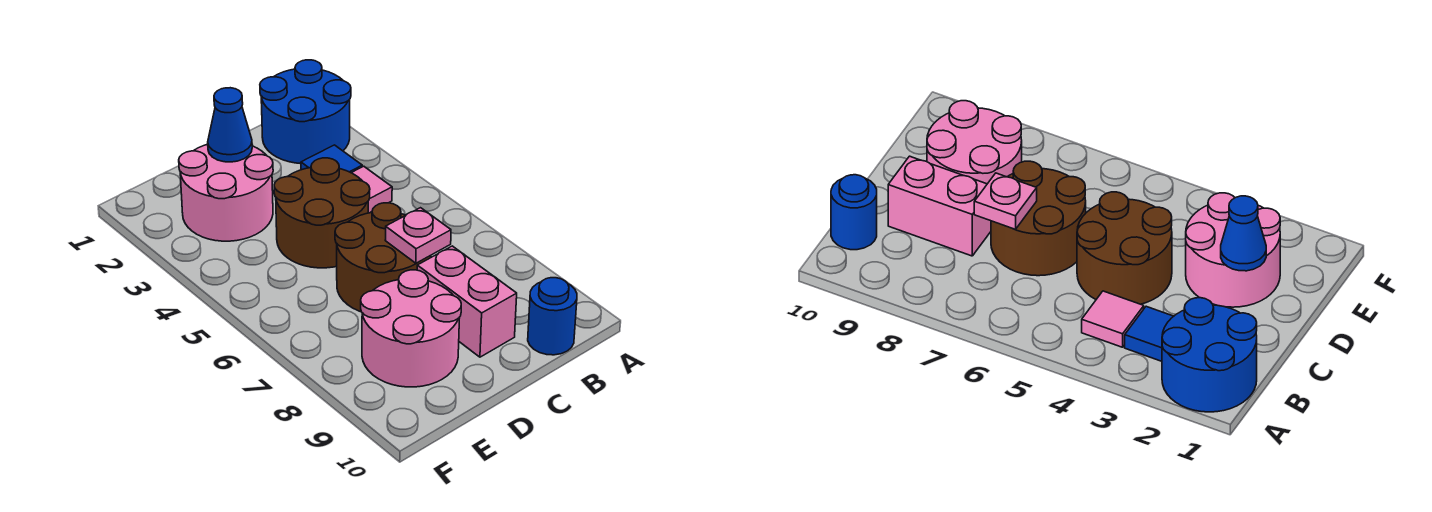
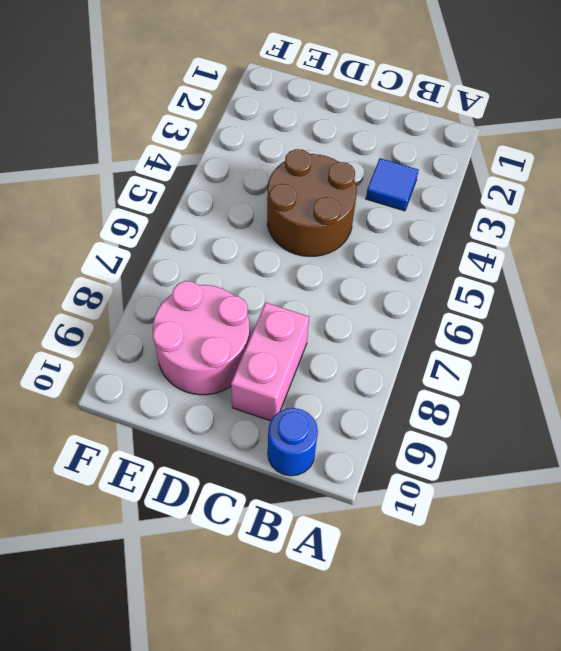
none -> blue round brick A1:B2 level 1
none -> pink tile B4 level 1

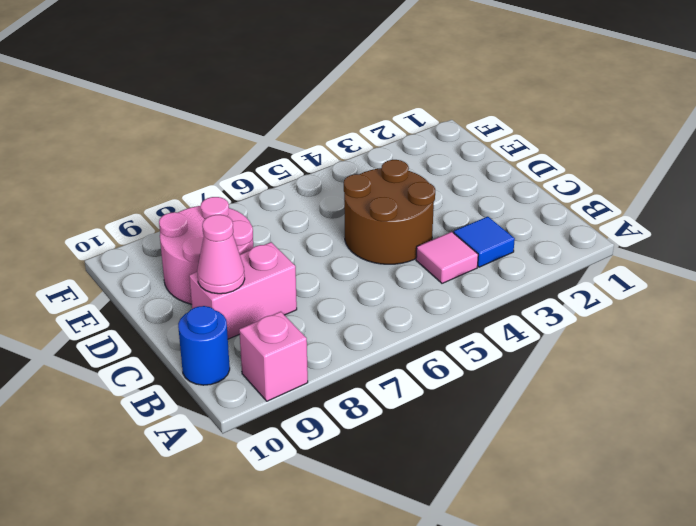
pink brick A9 level 1 -> none
pink cone C9 level 2 -> none
none -> blue round brick A1:B2 level 1
none -> brown round brick C6:D7 level 1

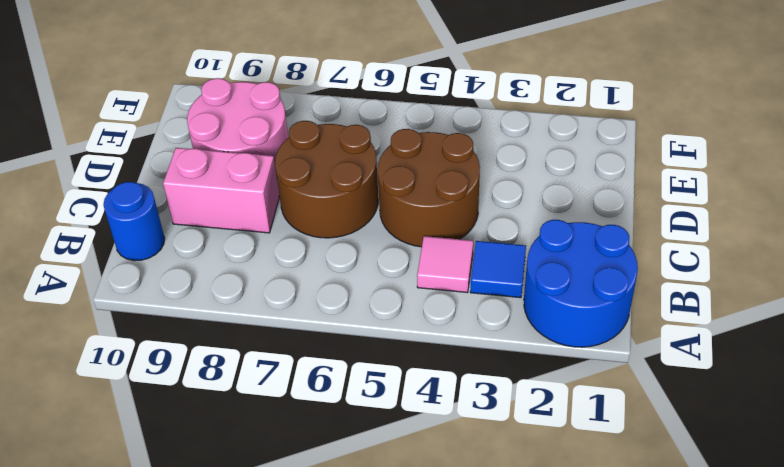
none -> pink round brick D2:E3 level 1
none -> pink plate C7 level 2

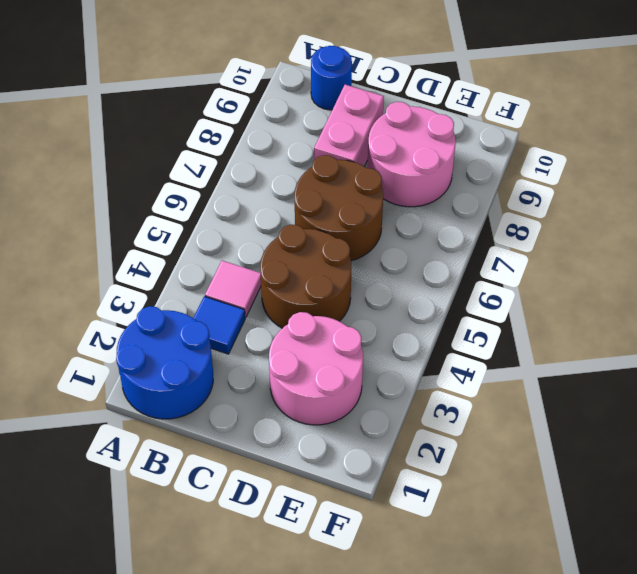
none -> pink plate C7 level 2
none -> blue cone D2 level 2

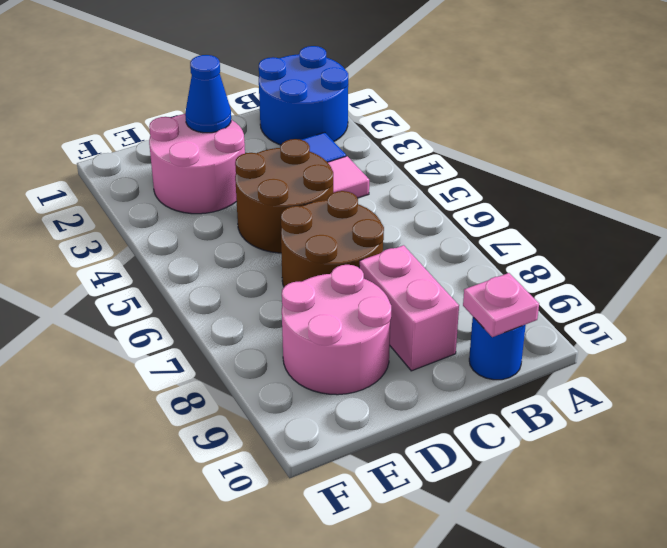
pink plate B10 level 2 -> pink plate C7 level 2

